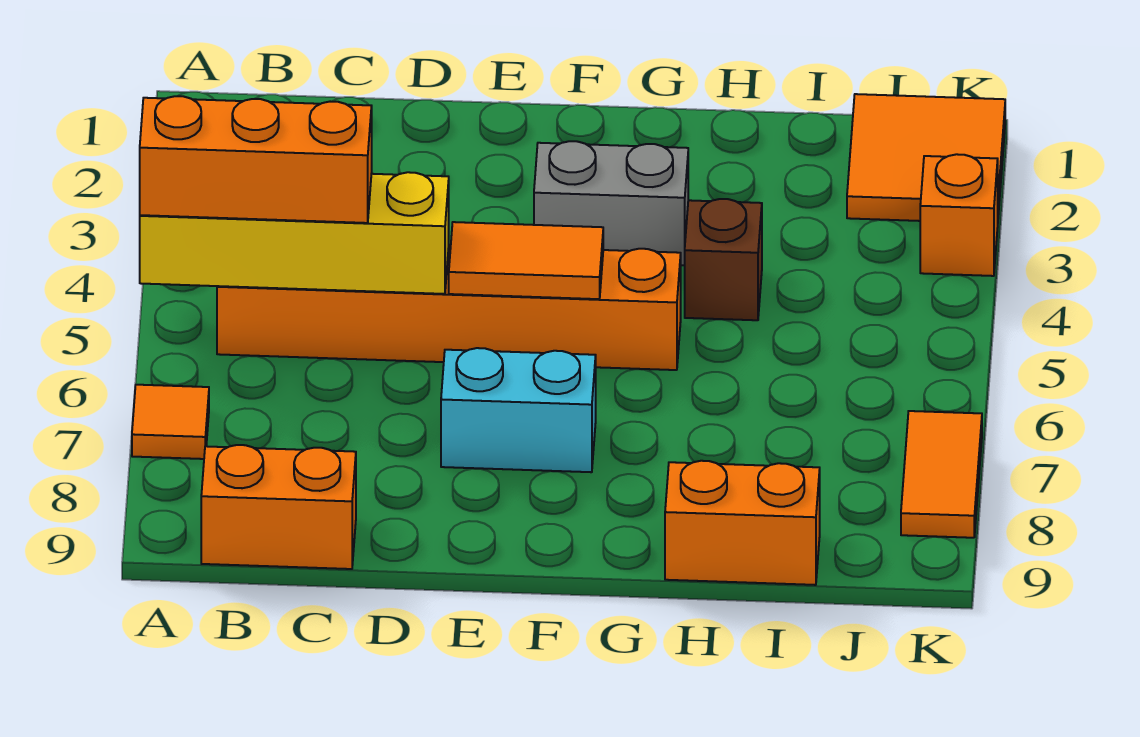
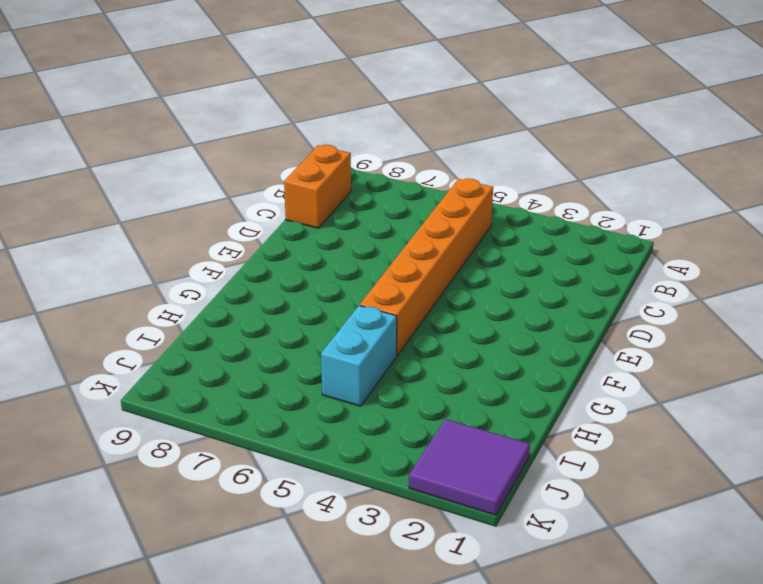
cyan brick H5:I5 level 1 -> cyan brick E7:F7 level 1
purple tile J1:K2 level 1 -> orange tile J1:K2 level 1
none -> orange tile A7 level 1
none -> grey brick F3:G3 level 1
none -> brown brick H4 level 1

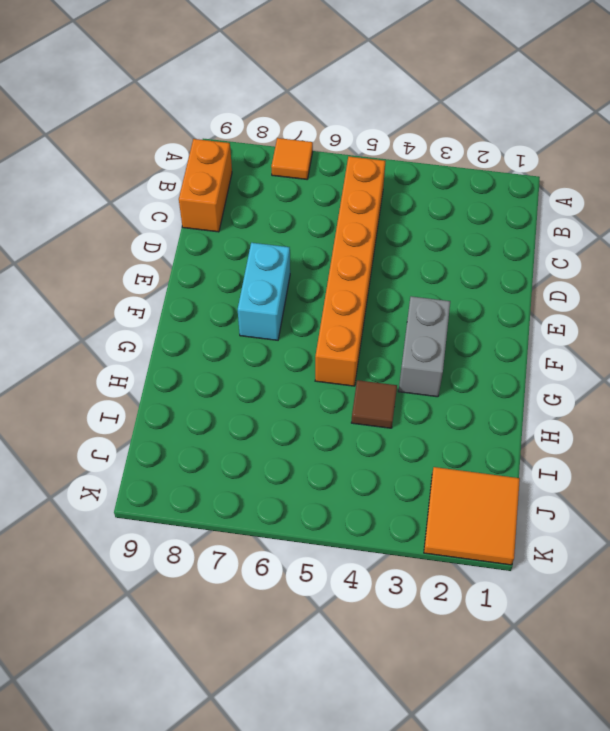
brown tile H4 level 1 -> brown brick H4 level 1
none -> orange brick H9:I9 level 1
none -> orange brick K3 level 1
none -> orange tile K7:K8 level 1

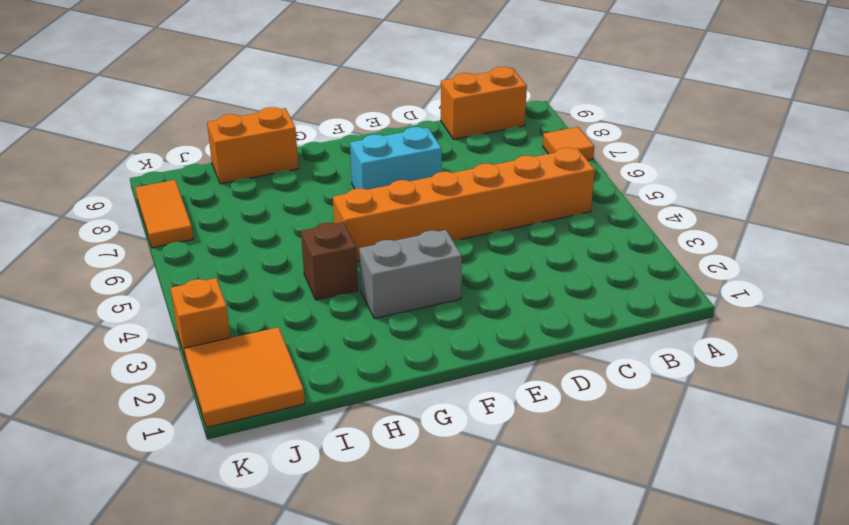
none -> yellow brick A5:D5 level 2
none -> orange tile E5:F5 level 2
none -> orange brick A5:C5 level 3

